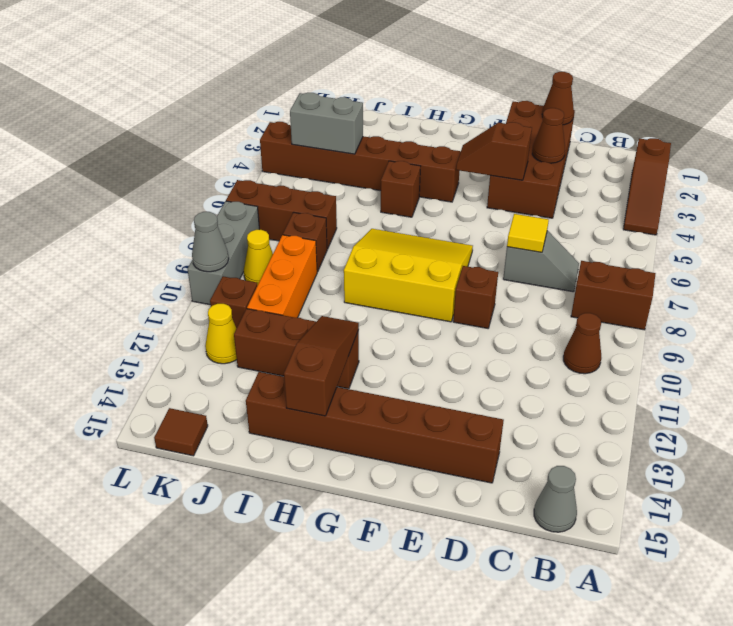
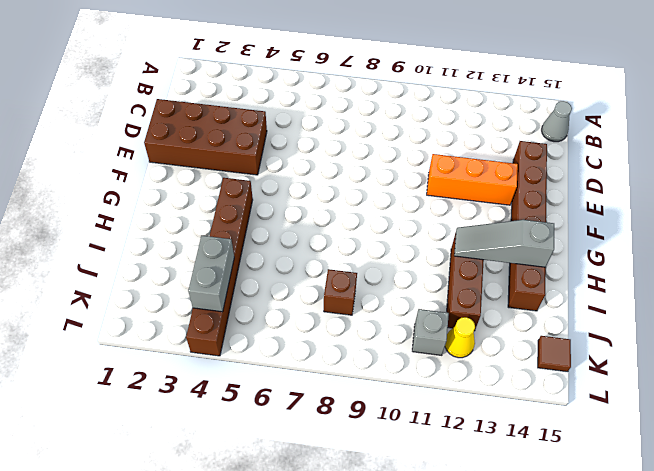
orange brick E11:E13 level 1 -> orange brick J9:J11 level 1
grey slope H12:H14 level 2 top 14 -> brown slope H12:H14 level 2 top 14
grey brick K11 level 1 -> brown brick K11 level 1
none -> brown slope A2:A4 level 1 top 2
none -> brown brick A8:B8 level 1
none -> brown cone B10 level 1

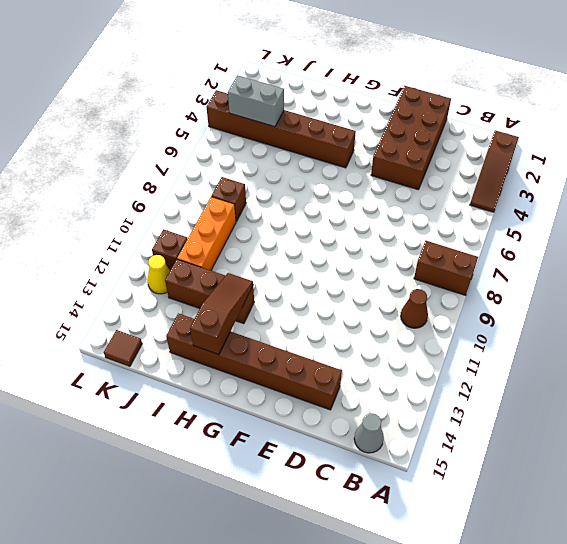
none -> grey slope C7:D7 level 1 top D
none -> brown brick E9 level 1
none -> yellow slope F7:H9 level 1 top 9

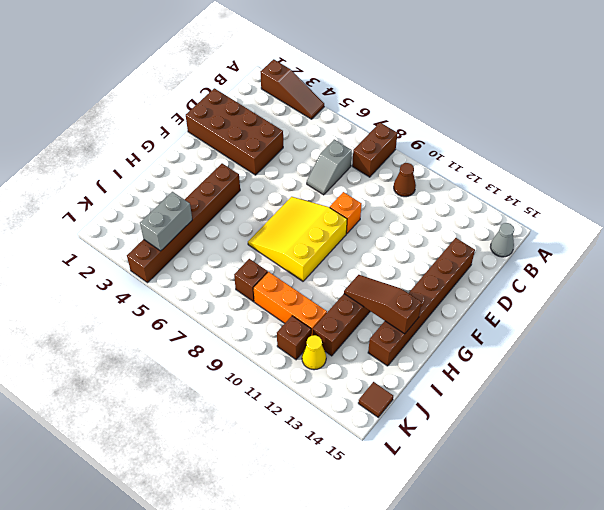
grey slope C7:D7 level 1 top C -> grey slope C7:D7 level 1 top D
orange brick E9 level 1 -> brown brick E9 level 1
none -> brown brick H5 level 1
none -> brown brick J7:L7 level 1
none -> yellow cone K9 level 1

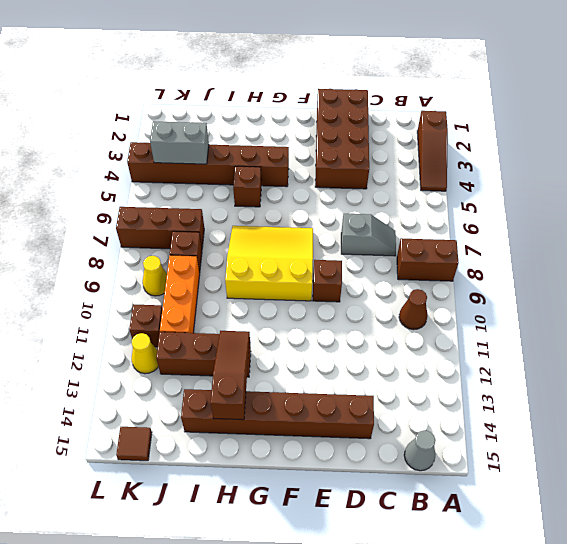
none -> grey brick L8:L10 level 1
none -> brown cone D1 level 2
none -> brown cone D3 level 2

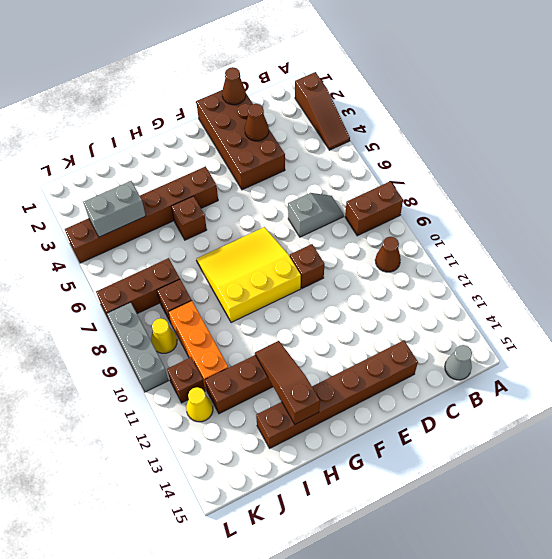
none -> brown tile K15 level 1
none -> yellow tile D7 level 2
none -> brown slope E4:F4 level 2 top E

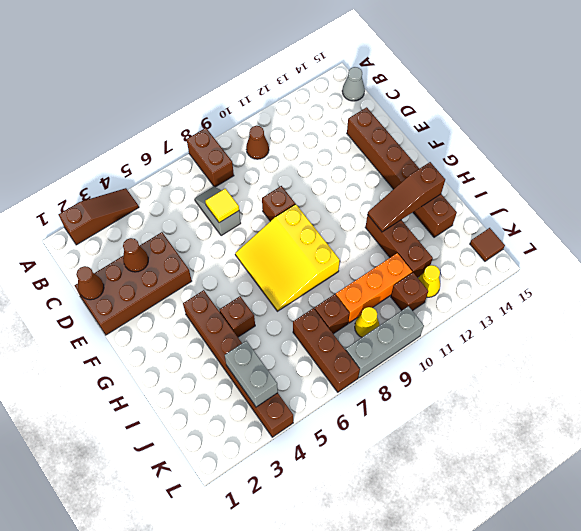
none -> brown slope E4:F4 level 2 top E
none -> grey cone L10 level 2

